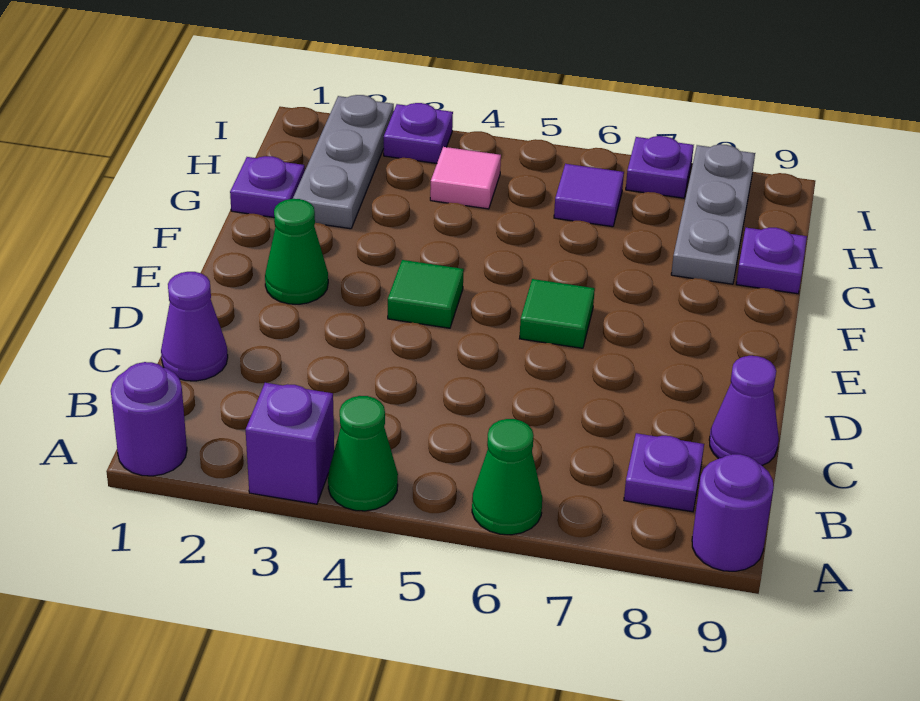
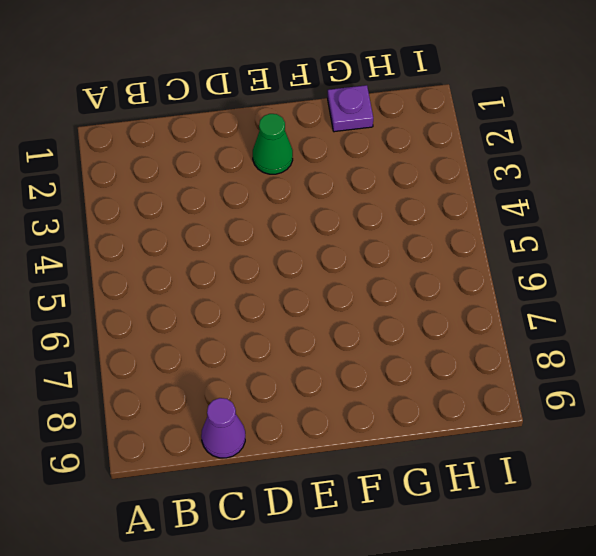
none -> purple round brick A1 level 1
none -> purple brick A3 level 1
none -> green cone A4 level 1

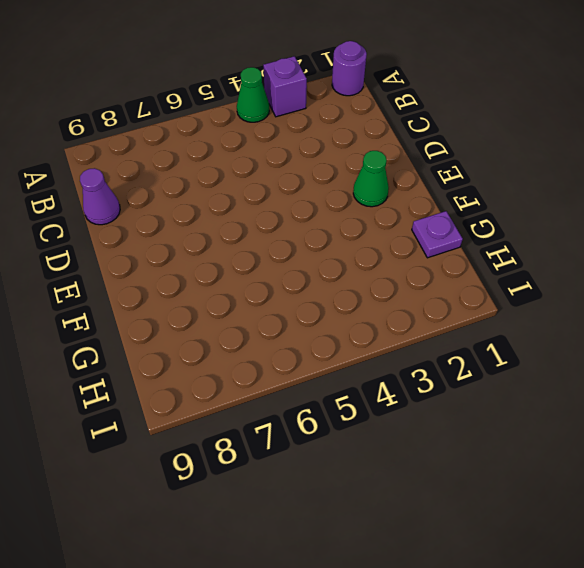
none -> green cone A6 level 1
none -> purple round brick A9 level 1
none -> purple plate B8 level 1

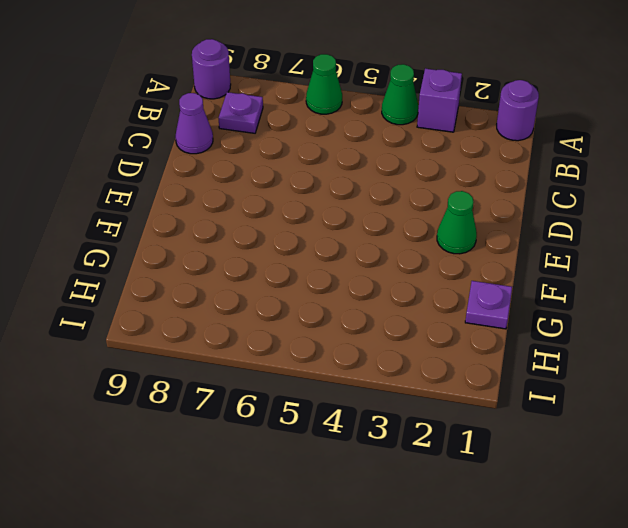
none -> purple cone C1 level 1
none -> green tile E4 level 1
none -> green tile E6 level 1

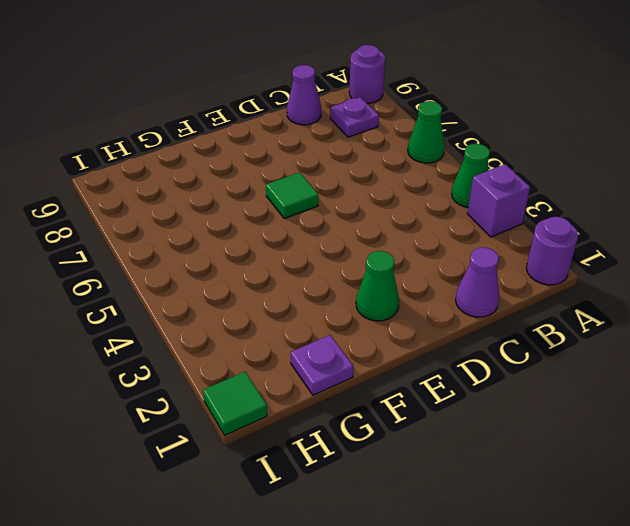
green tile I1 level 1 -> green tile E4 level 1
none -> grey plate G2:I2 level 1
none -> grey plate G8:I8 level 1
none -> purple plate G9 level 1

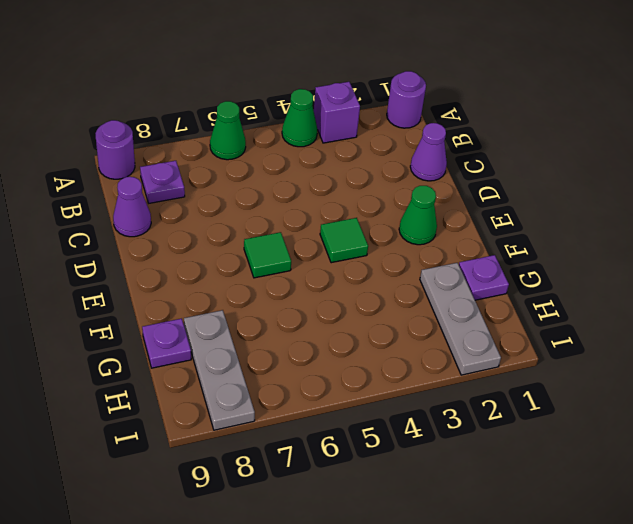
none -> pink tile H4 level 1
none -> purple tile H6 level 1
none -> purple plate I3 level 1

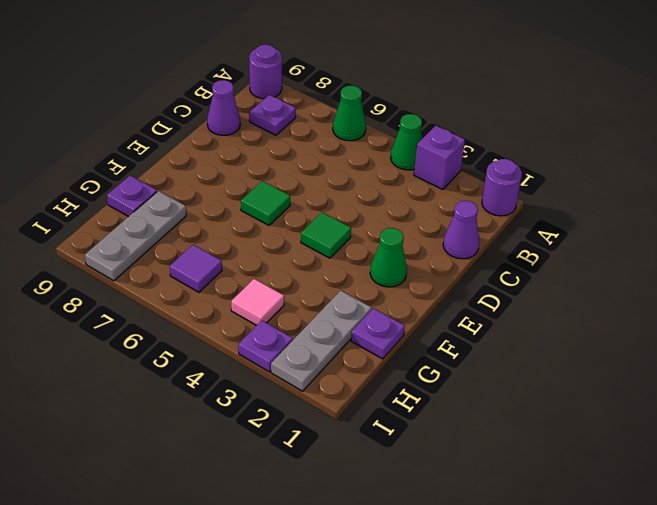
none -> purple plate I7 level 1

